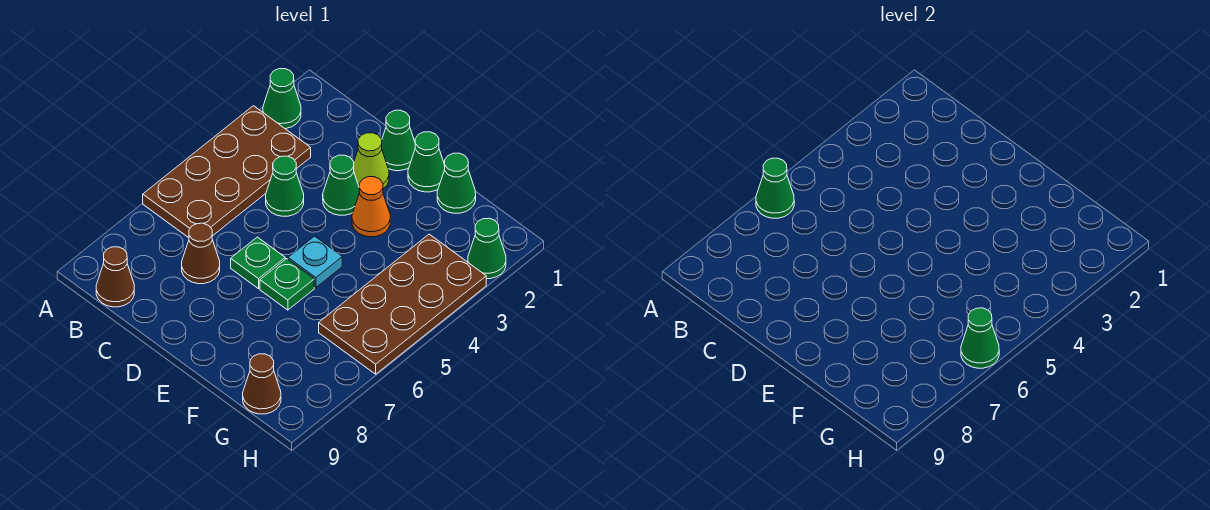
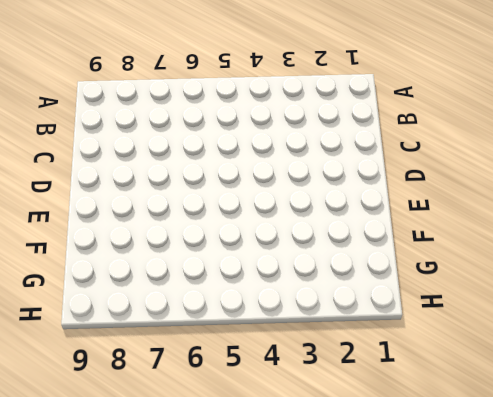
none -> green cone A2 level 1
none -> brown plate A3:B6 level 1
none -> brown cone B9 level 1

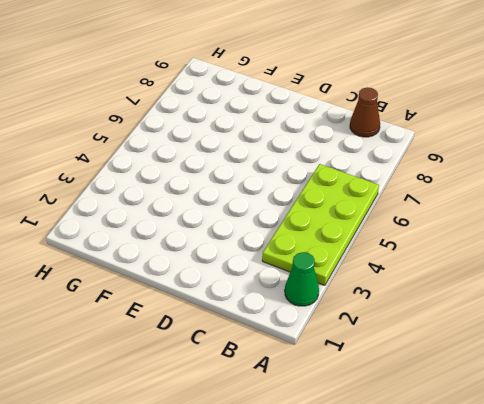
lime plate A3:B6 level 1 -> brown plate A3:B6 level 1
none -> green cone C4 level 1
none -> brown cone C7 level 1
none -> green cone D1 level 1

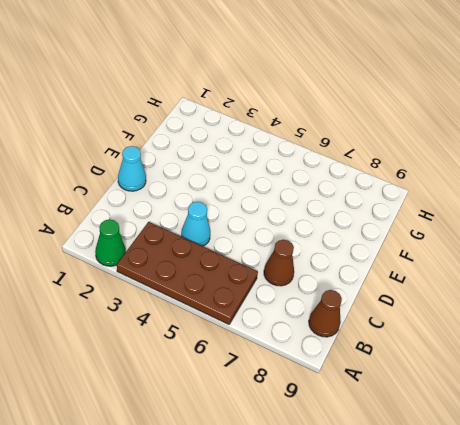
cyan cone C4 level 1 -> green cone C4 level 1
cyan cone D1 level 1 -> green cone D1 level 1
none -> lime cone D2 level 1
none -> green cone D3 level 1
none -> green plate D6 level 1

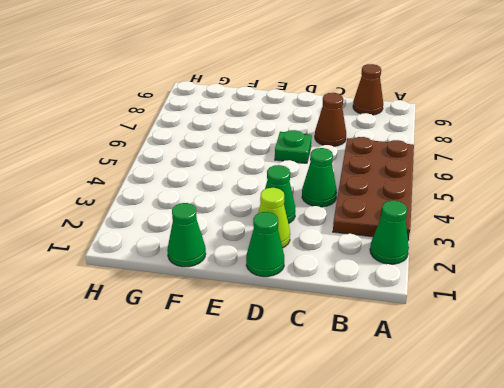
none -> green cone E1 level 1
none -> orange cone E3 level 1
none -> cyan plate E5 level 1

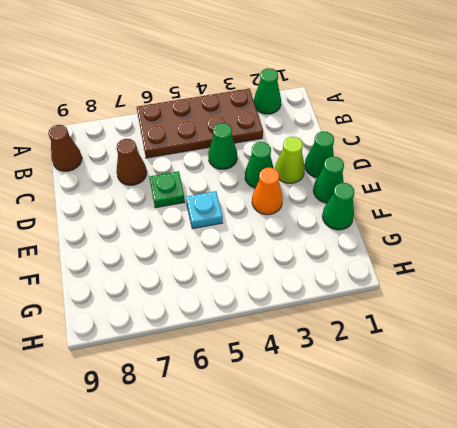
none -> green plate E6 level 1
none -> brown plate G3:H6 level 1
none -> brown cone G9 level 1

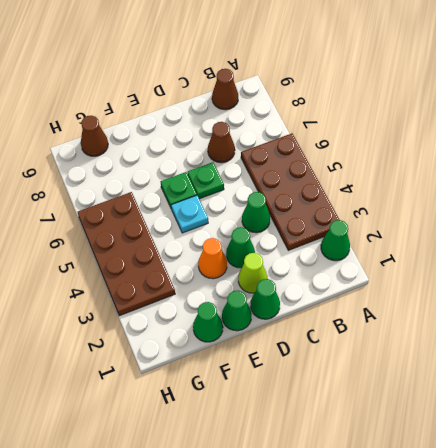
none -> green cone H2 level 1
none -> green cone A6 level 2
none -> green cone H6 level 2

